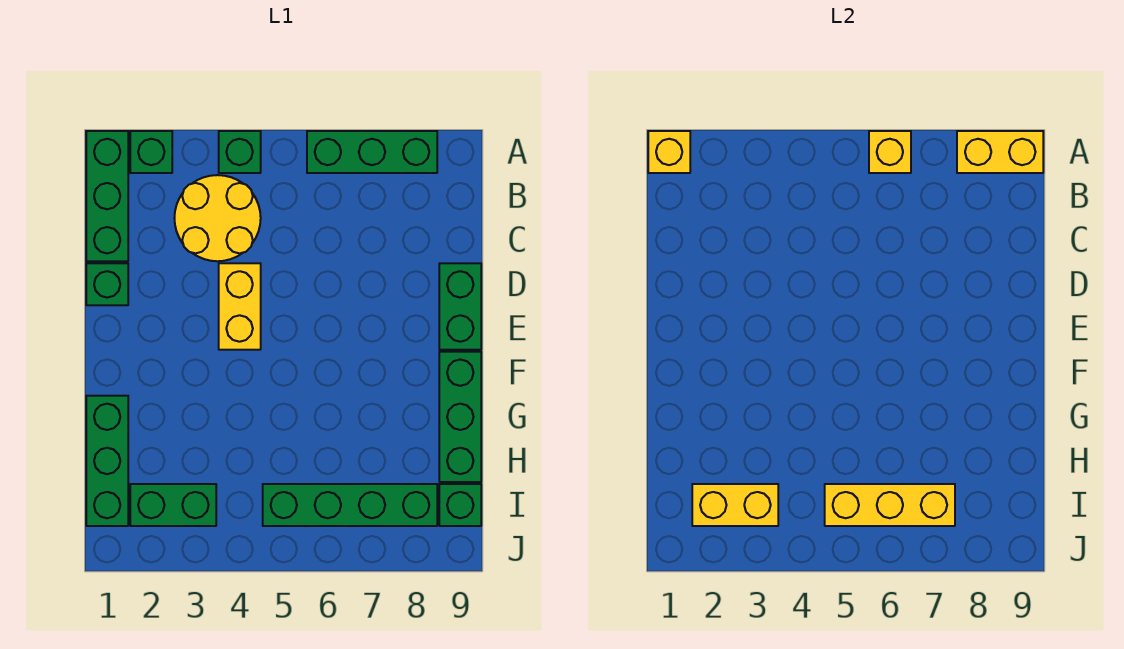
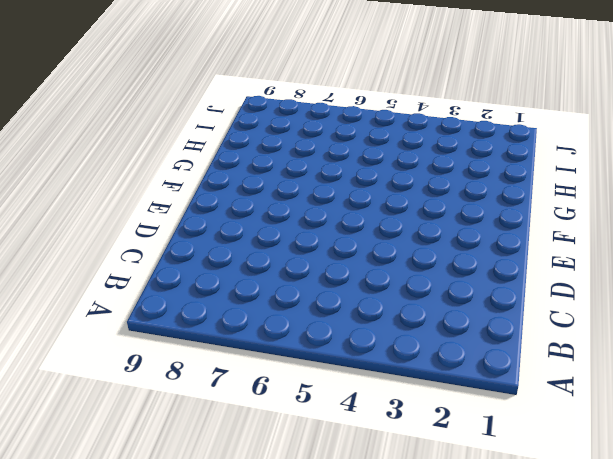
none -> green brick A1:C1 level 1
none -> green brick A2 level 1
none -> green brick A4 level 1

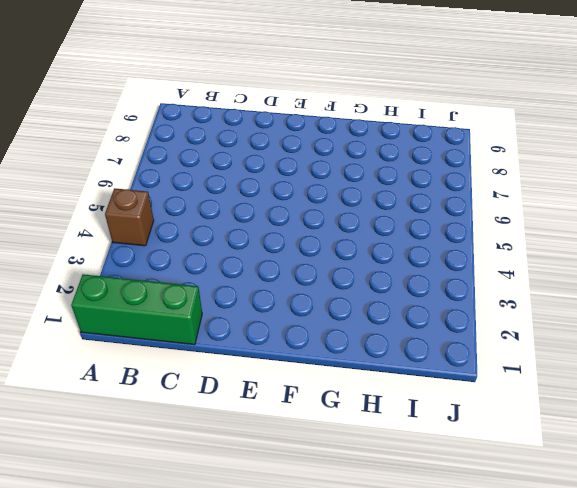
brown brick A4 level 1 -> green brick A4 level 1
none -> green brick A2 level 1
none -> green brick A6:A8 level 1
none -> yellow round brick B3:C4 level 1

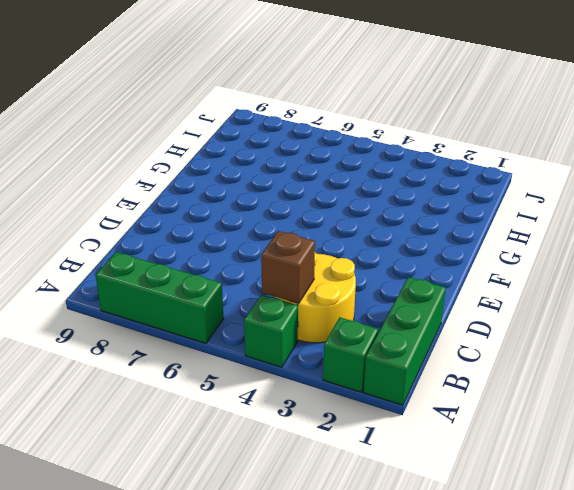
brown brick B4 level 2 -> none
none -> green brick D1 level 1
none -> yellow brick D4:E4 level 1
none -> green brick D9:E9 level 1

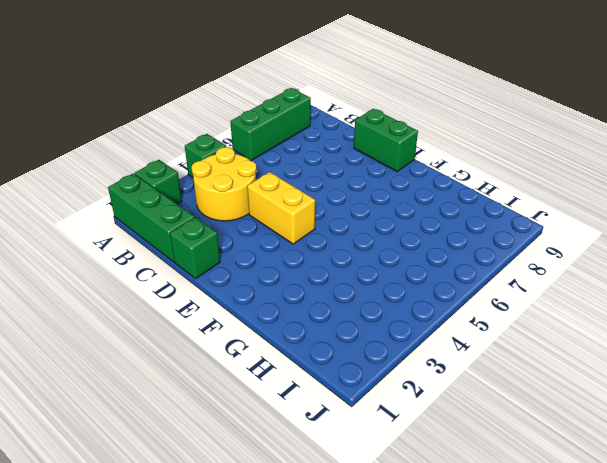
none -> green brick F9:H9 level 1
none -> green brick G1:I1 level 1
none -> green brick I2:I3 level 1

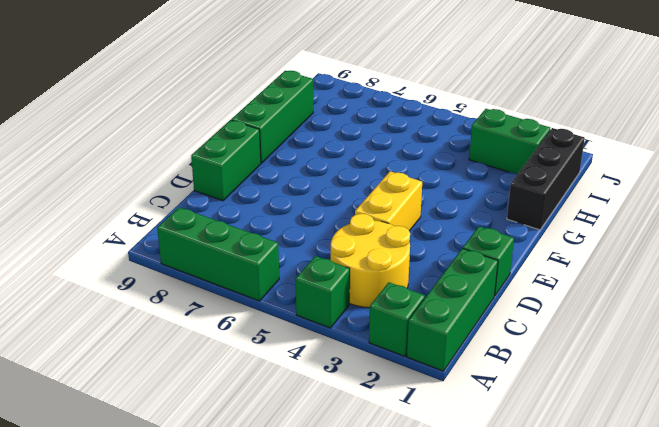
black brick G1:I1 level 1 -> green brick G1:I1 level 1
none -> green brick I5:I8 level 1
none -> green brick I9 level 1
none -> yellow brick A1 level 2

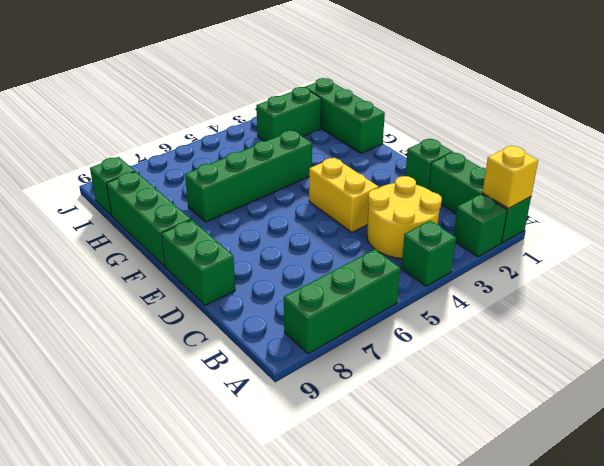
green brick G4:G7 level 1 -> green brick I5:I8 level 1
none -> yellow brick A6 level 2
none -> yellow brick A8:A9 level 2
none -> yellow brick I2:I3 level 2

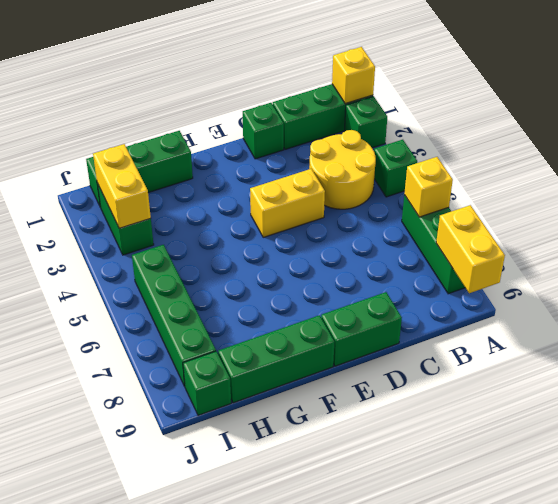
none -> yellow brick I5:I7 level 2

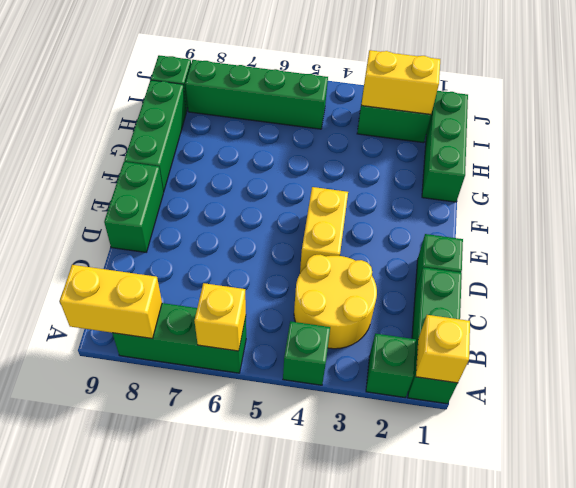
none -> yellow brick I5:I7 level 2

